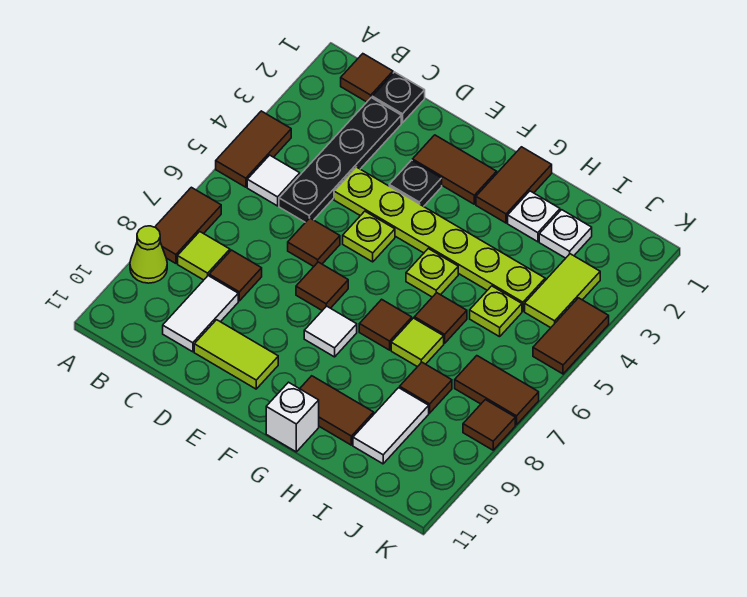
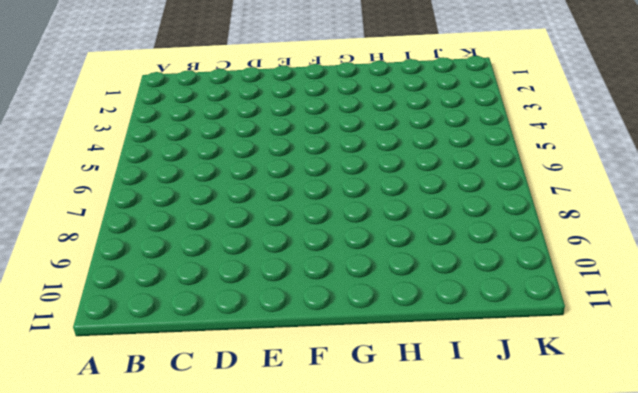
none -> brown tile A4:A5 level 1
none -> brown tile A7:A8 level 1
none -> lime cone A9 level 1
none -> brown tile B1 level 1

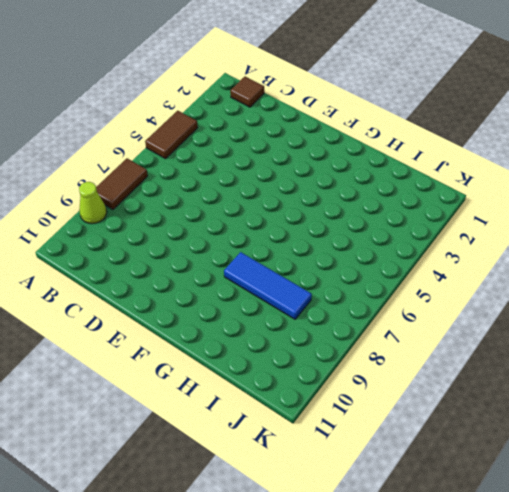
blue tile G8:I8 level 1 -> brown tile I8 level 1
none -> white tile B5 level 1
none -> lime tile B8 level 1
none -> black plate C1 level 1
none -> black plate C2:C5 level 1

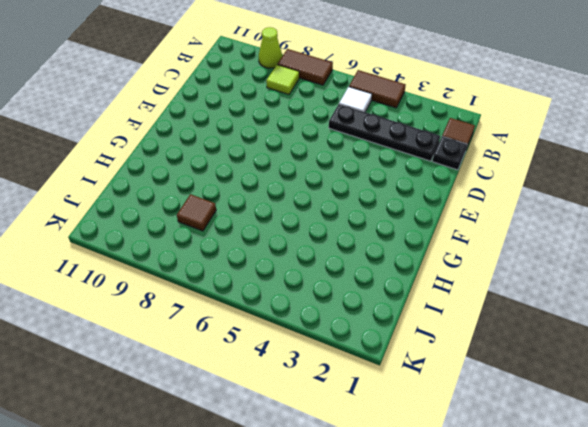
none -> brown tile C8 level 1
none -> white tile C9:C10 level 1
none -> lime plate D4:I4 level 1
none -> brown tile D6 level 1

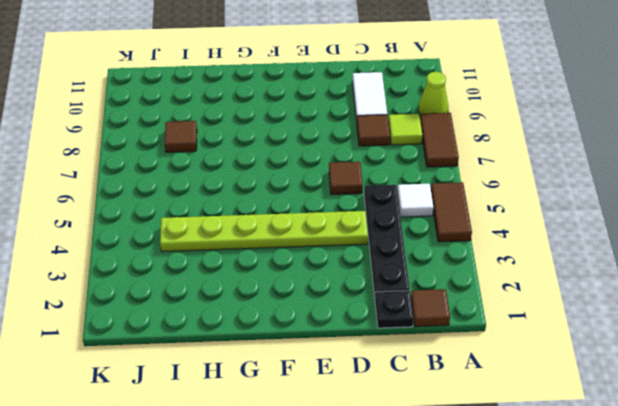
none -> lime tile D10:E10 level 1
none -> brown tile E2:F2 level 1
none -> black plate E3 level 1
none -> lime plate E5 level 1

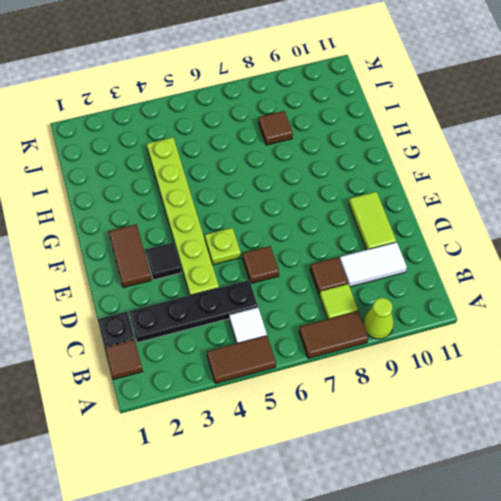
black tile E3 level 1 -> black plate E3 level 1
none -> brown tile E7 level 1
none -> white tile F8 level 1
none -> brown tile G1:G2 level 1
none -> lime plate G5 level 1

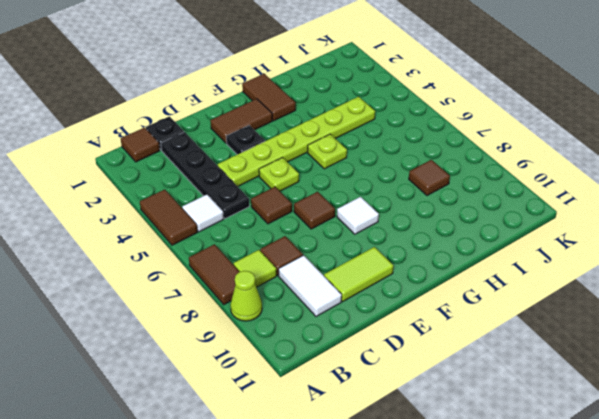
none -> brown tile G7 level 1
none -> brown tile G10:H10 level 1
none -> white brick G11 level 1
none -> white plate H2 level 1

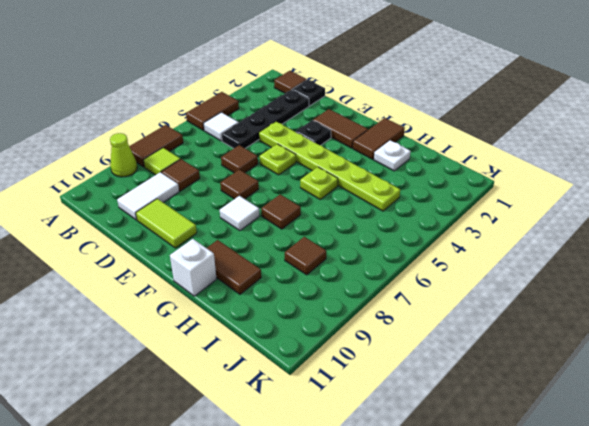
none -> brown tile H6 level 1
none -> lime tile H7 level 1
none -> white plate I2 level 1
none -> lime plate I5 level 1

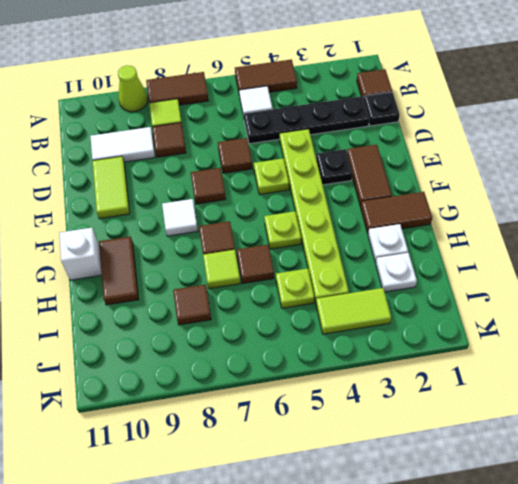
none -> white tile I9:I10 level 1
none -> brown tile J7:K7 level 1
none -> brown tile K4:K5 level 1
none -> brown tile K8 level 1

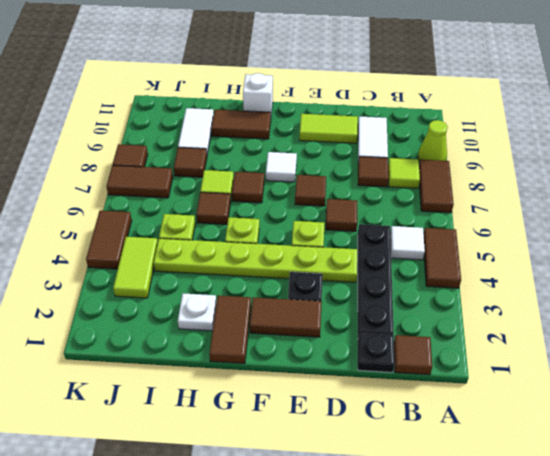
none -> white plate I2 level 1

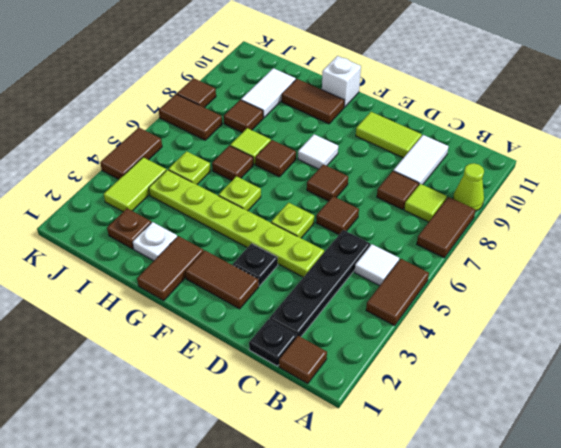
brown plate I2 level 1 -> white plate I2 level 1

